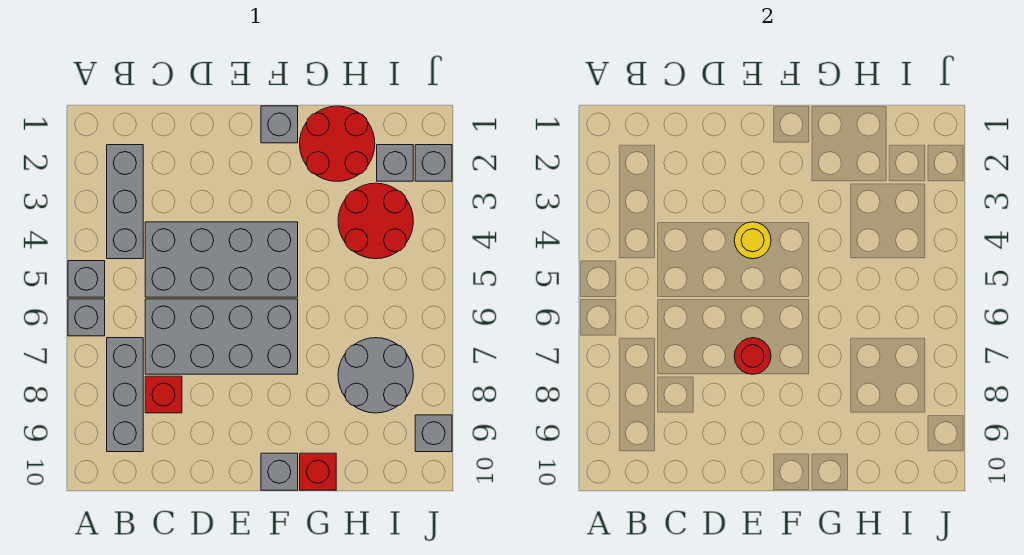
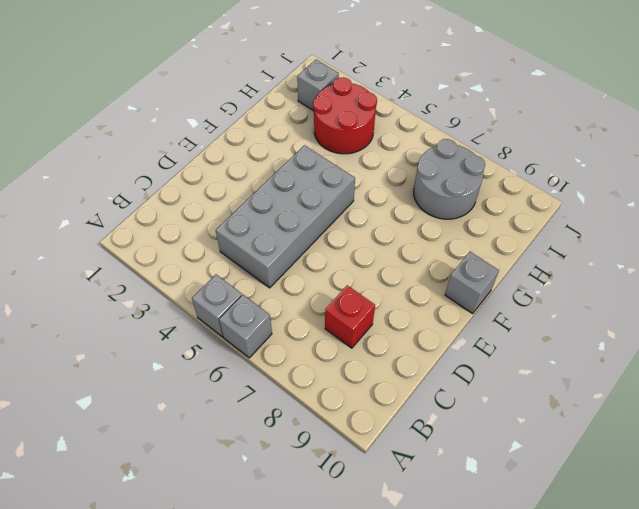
none -> grey brick B2:B4 level 1
none -> grey brick B7:B9 level 1
none -> grey brick C6:F7 level 1

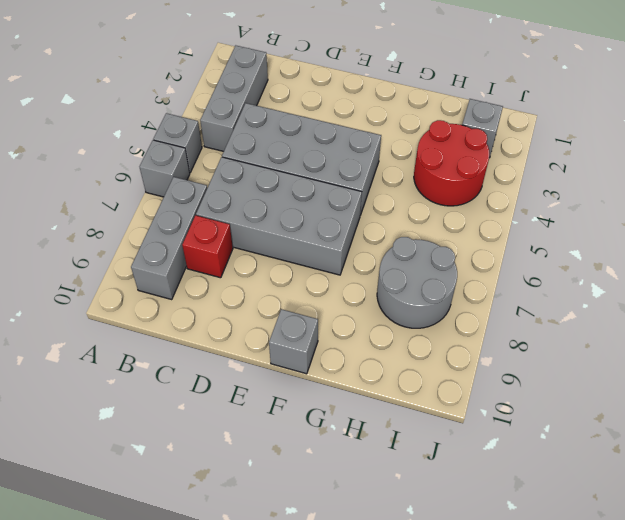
none -> grey brick F1 level 1
none -> red round brick G1:H2 level 1
none -> red brick G10 level 1

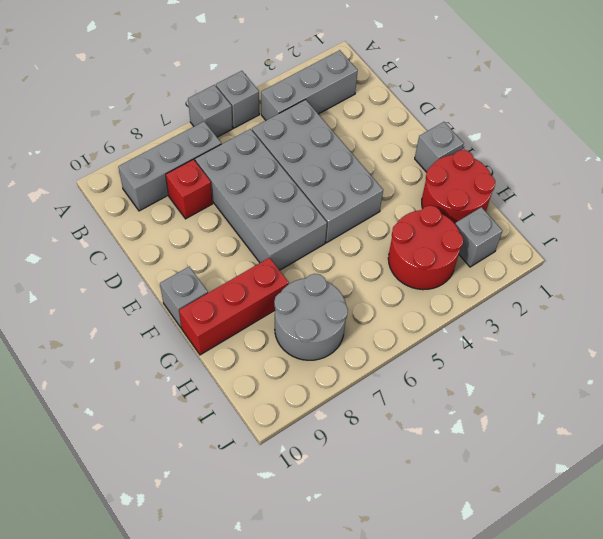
red brick G8:G10 level 1 -> red brick G10 level 1
none -> grey brick J2 level 1
none -> grey brick J9 level 1
none -> yellow round brick E4 level 2

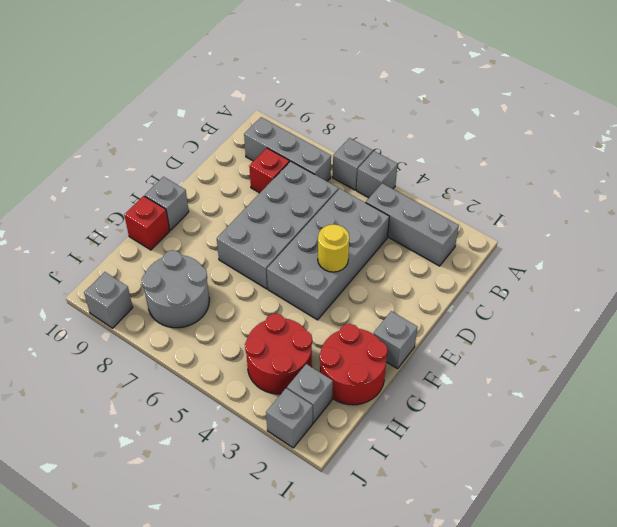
none -> red round brick E7 level 2

